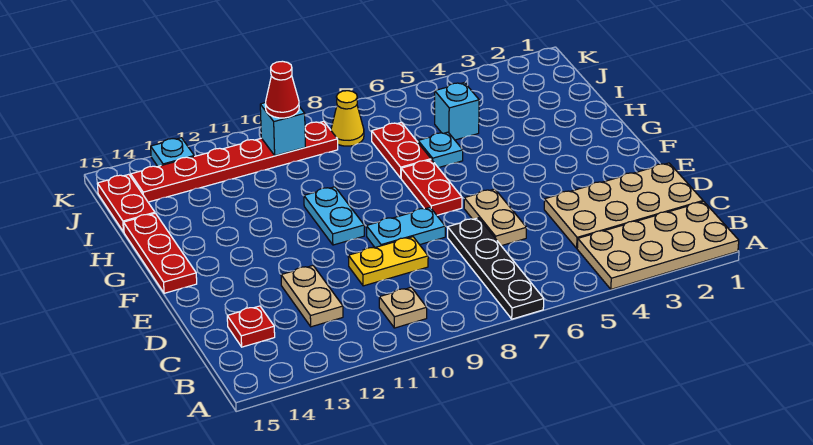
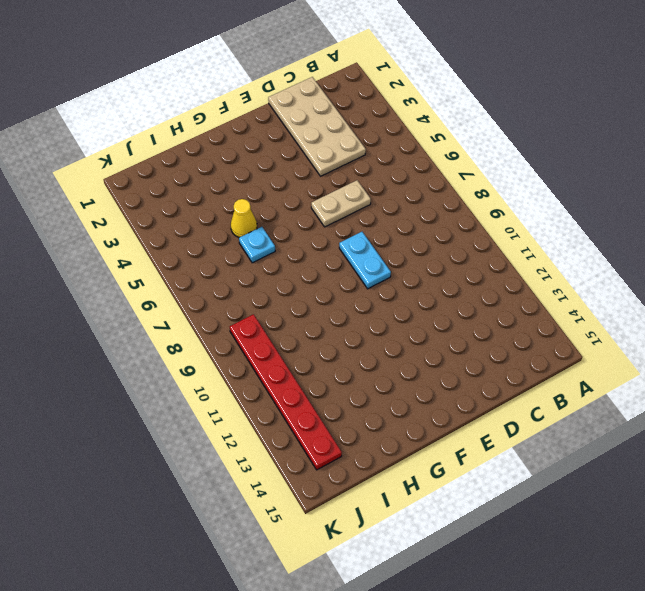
yellow cone H5 level 1 -> yellow cone J8 level 1
none -> tan plate A1:B4 level 1
none -> black plate A7:D7 level 1
none -> tan plate B10 level 1

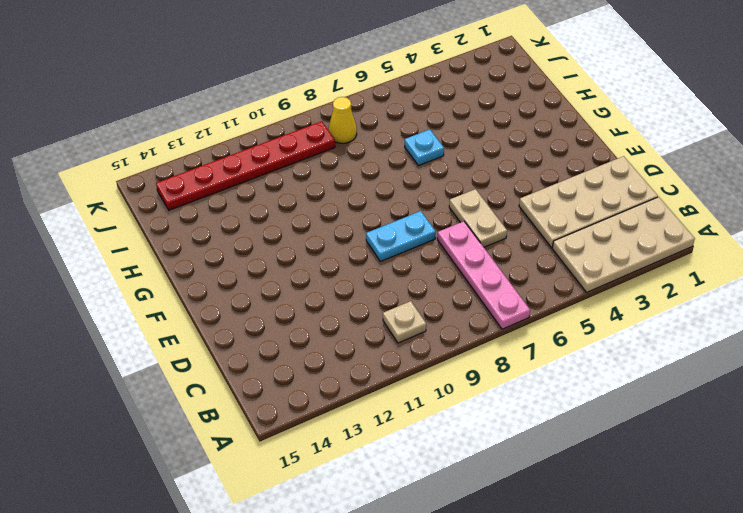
pink plate A7:D7 level 1 -> black plate A7:D7 level 1
none -> tan plate C12:D12 level 1
none -> red plate C14 level 1
none -> yellow plate D9:D10 level 1

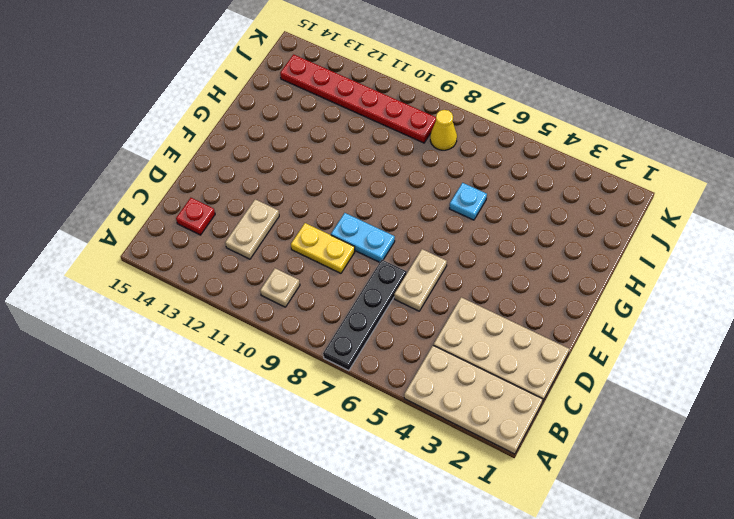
none -> red plate F7:G7 level 1
none -> cyan plate F10:G10 level 1
none -> red plate F15:H15 level 1

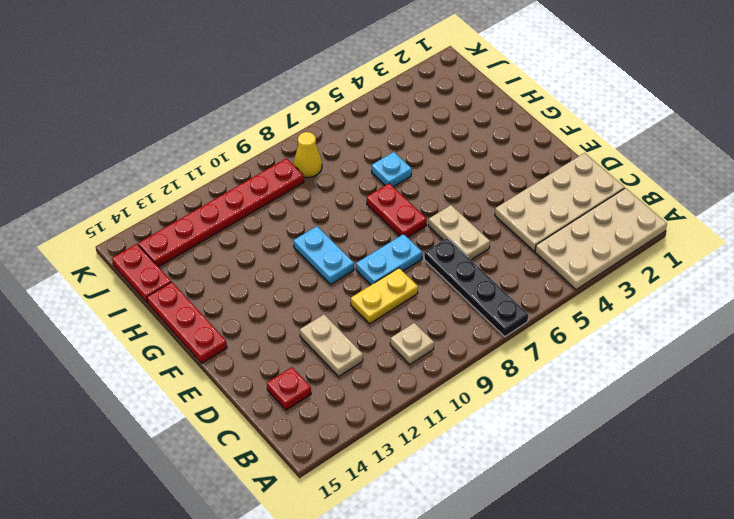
none -> red plate H7:I7 level 1
none -> cyan brick I5 level 1
none -> cyan plate K13 level 1

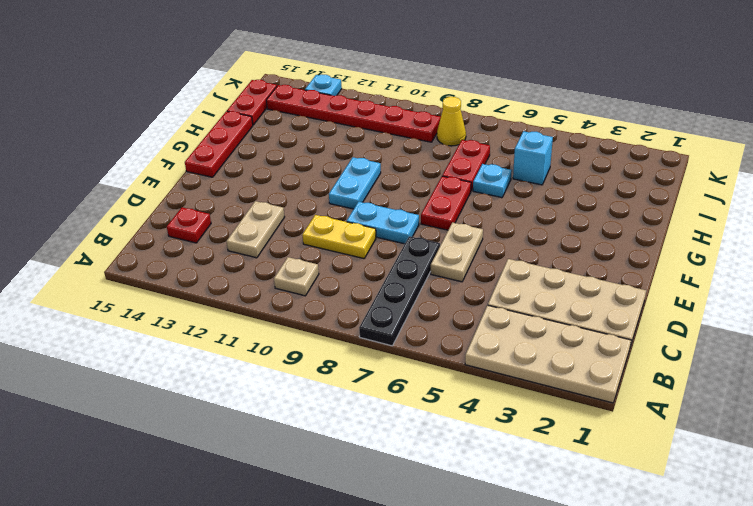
none -> cyan brick J10 level 2
none -> red cone J10 level 3

